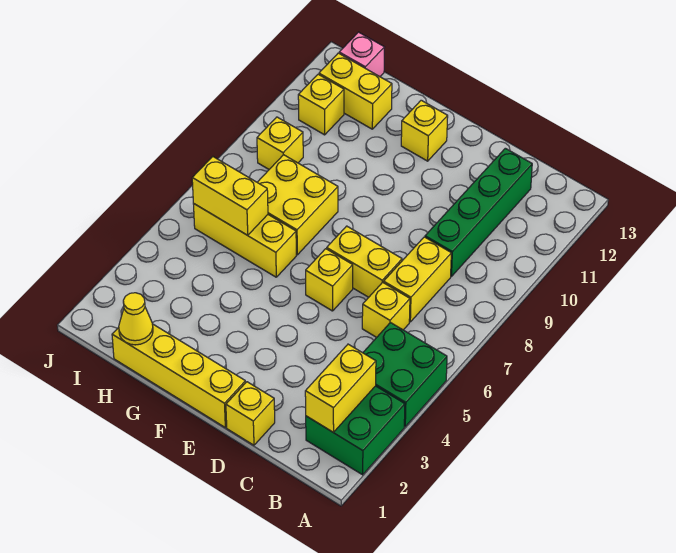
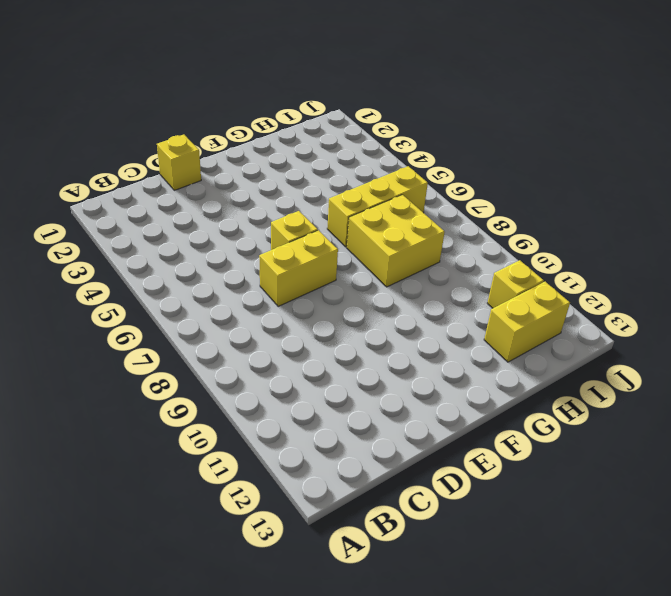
none -> green brick A2:B3 level 1
none -> green brick A4:B5 level 1
none -> yellow brick C6 level 1

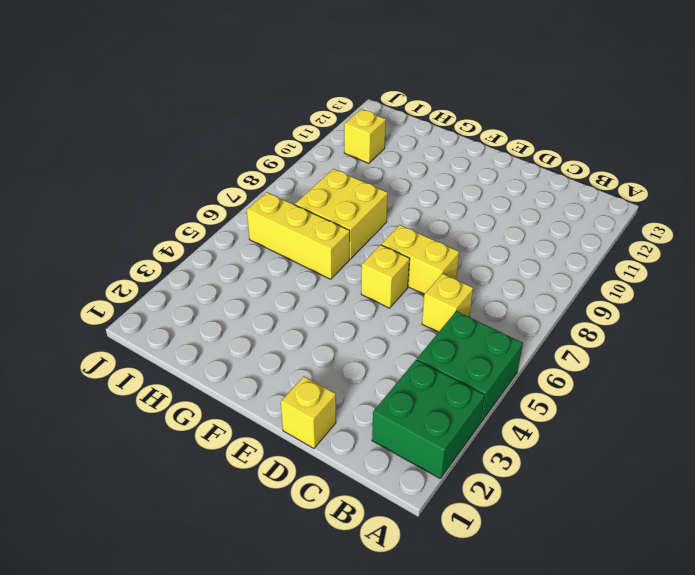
none -> yellow brick C7:C8 level 1
none -> green brick C9:C12 level 1
none -> yellow brick E1:H1 level 1

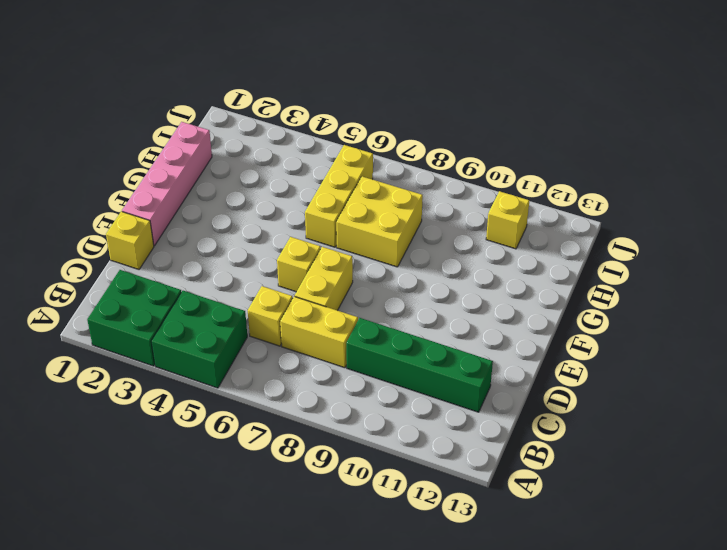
pink brick E1:H1 level 1 -> yellow brick E1:H1 level 1
none -> yellow brick F12 level 1
none -> yellow brick H12:I12 level 1
none -> yellow brick I9 level 1

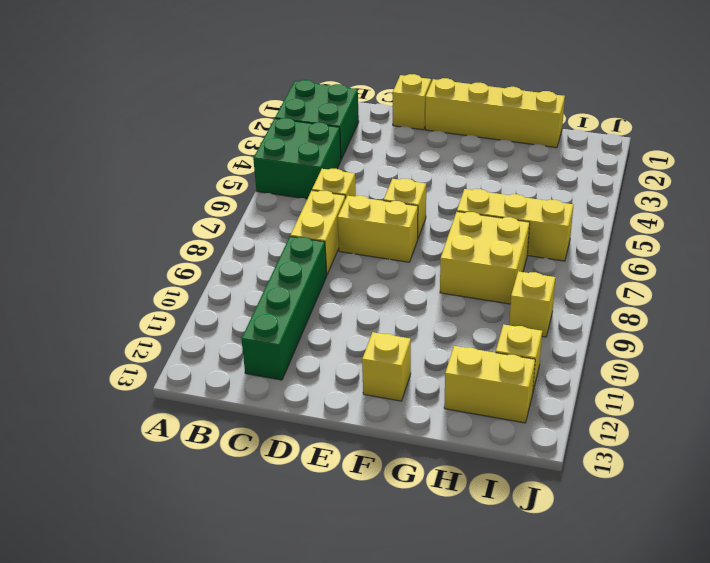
none -> pink brick I13 level 1
none -> yellow brick B2:B3 level 2
none -> yellow cone H1 level 2

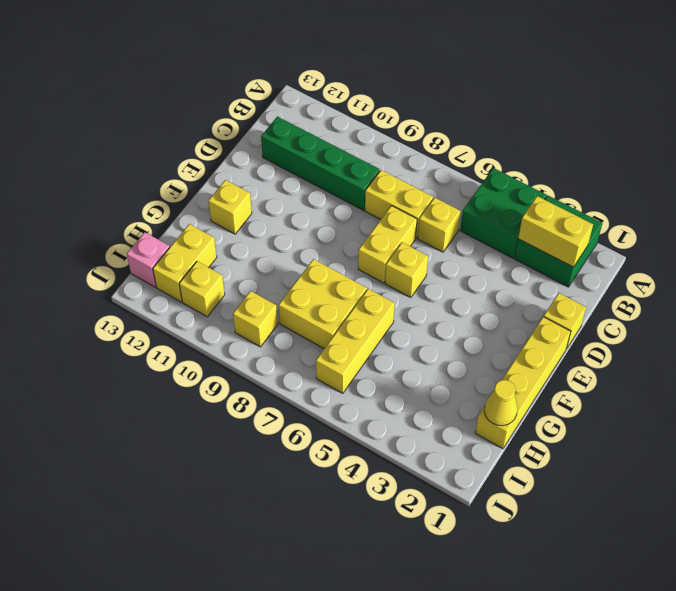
none -> yellow brick H6:I6 level 2

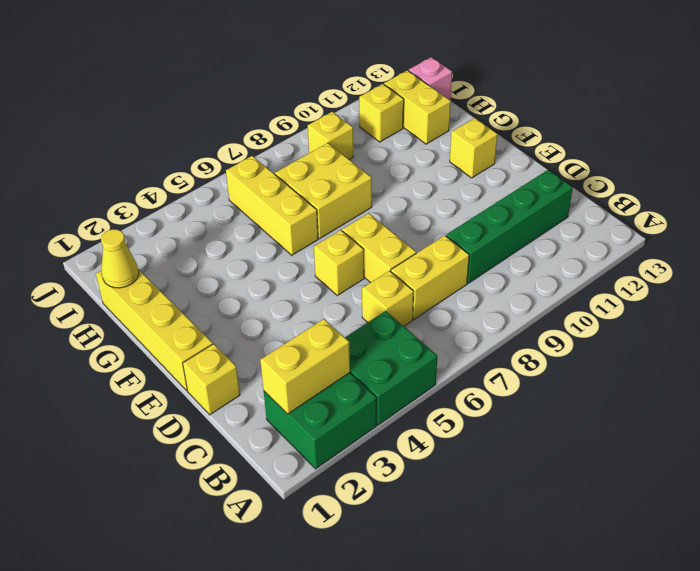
none -> yellow brick H6:I6 level 2

